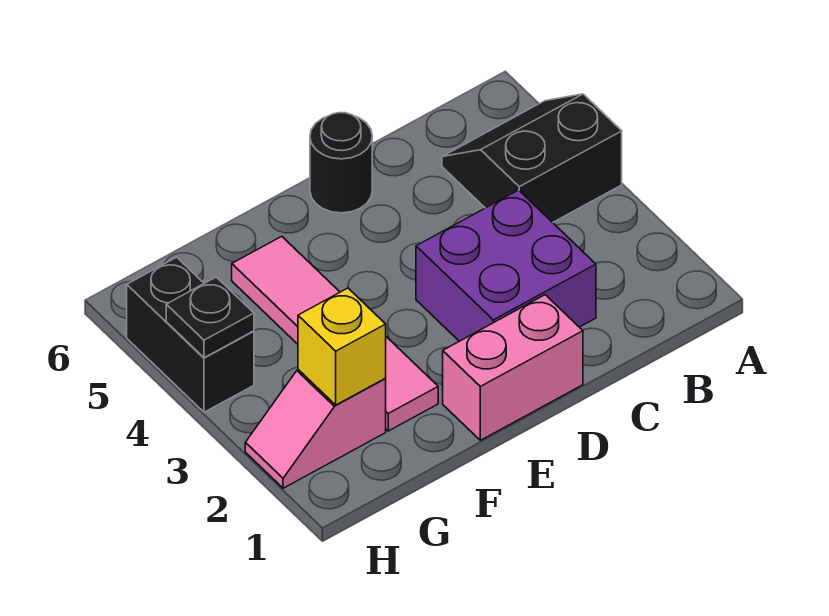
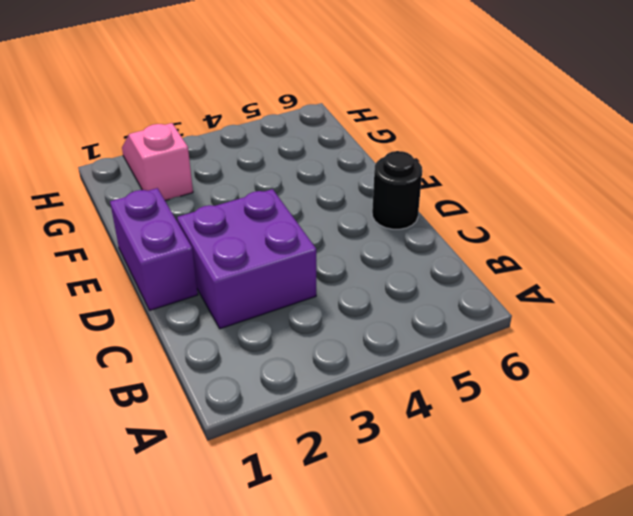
purple brick D1:E1 level 1 -> pink brick D1:E1 level 1
none -> black slope A4:B5 level 1 top 4
none -> pink tile F2:F5 level 1

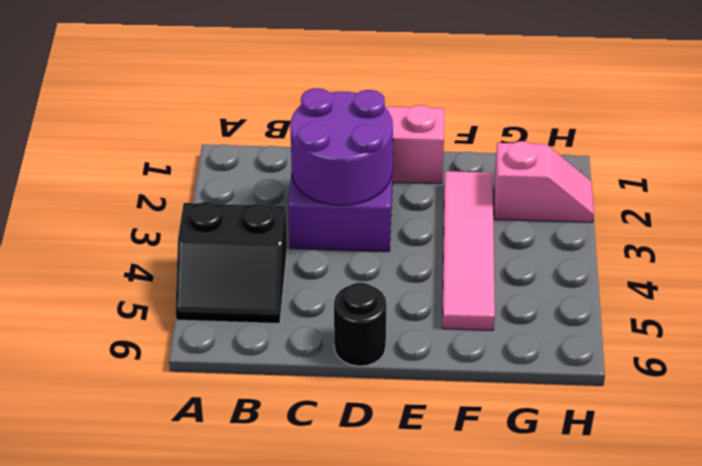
purple round brick C2:D3 level 2 -> none
none -> black brick H4:H5 level 1
none -> yellow brick G2 level 2

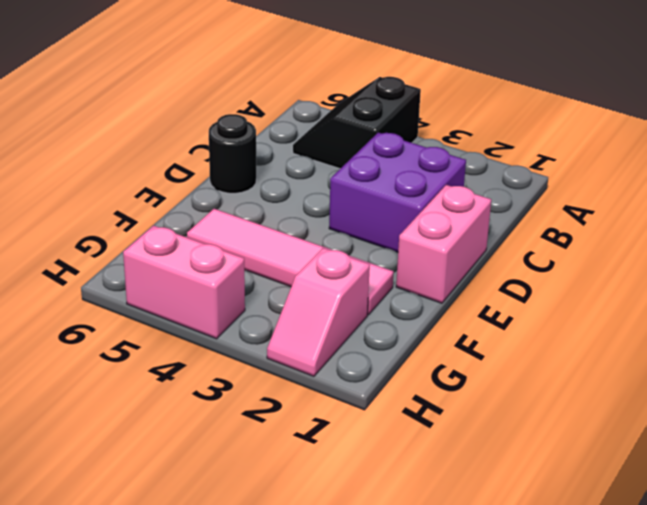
pink brick H4:H5 level 1 -> black brick H4:H5 level 1
none -> yellow brick G2 level 2
none -> black plate H4 level 2

